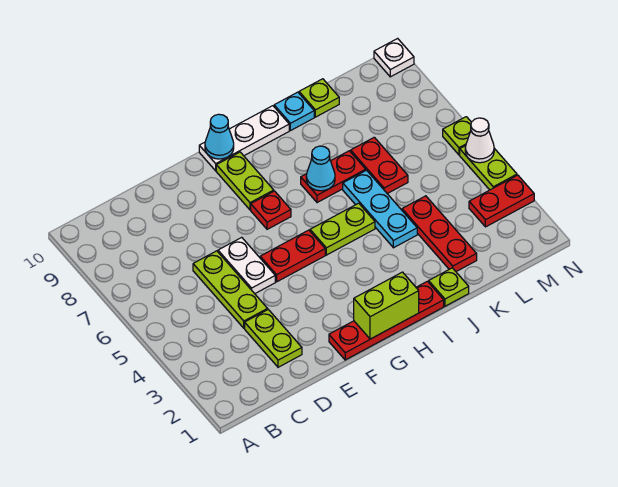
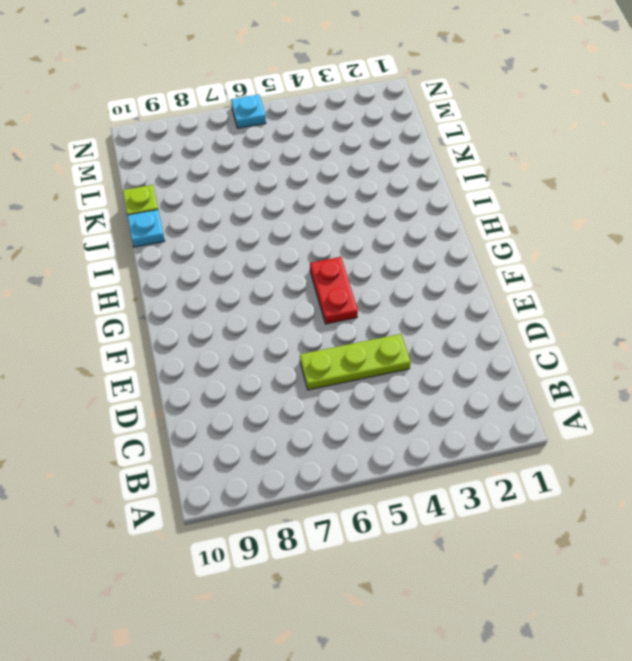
cyan plate N6 level 1 -> lime plate N6 level 1
none -> lime plate D2:D3 level 1
none -> white plate E5:E6 level 1
none -> red plate F1:I1 level 1

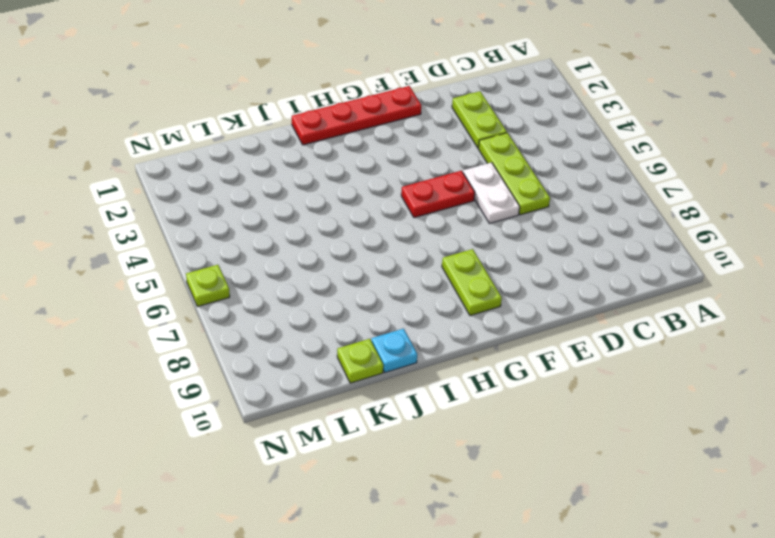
none -> red plate G7 level 1
none -> white plate G10:I10 level 1
none -> lime plate H5:I5 level 1

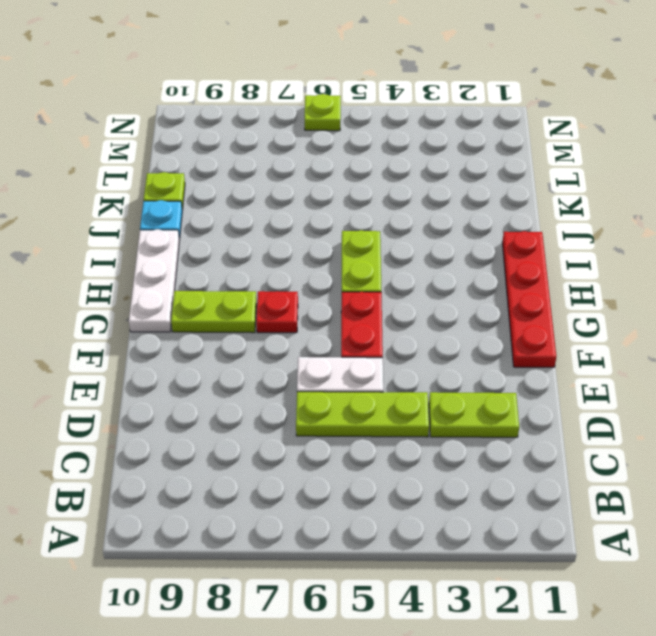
none -> red plate I7:J7 level 1
none -> lime plate J1 level 1
none -> cyan plate J4:J6 level 1

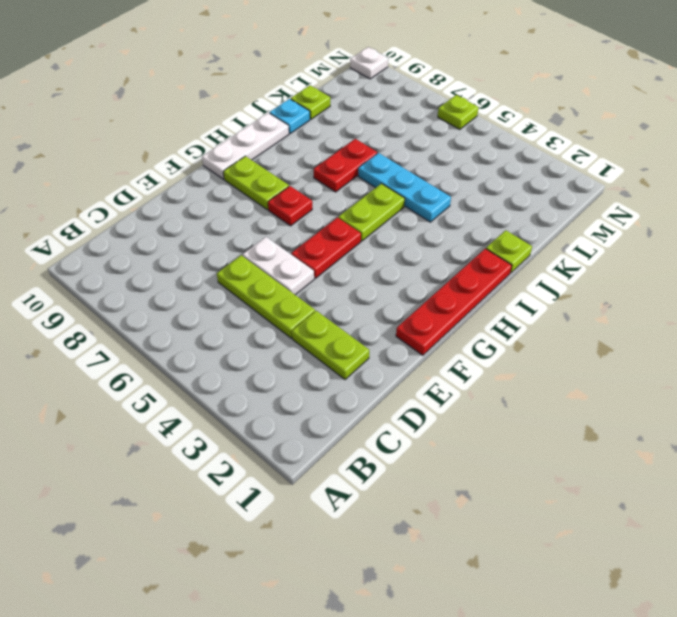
none -> red plate K2:K4 level 1
none -> red plate K6:K7 level 1
none -> red plate M3:N3 level 1

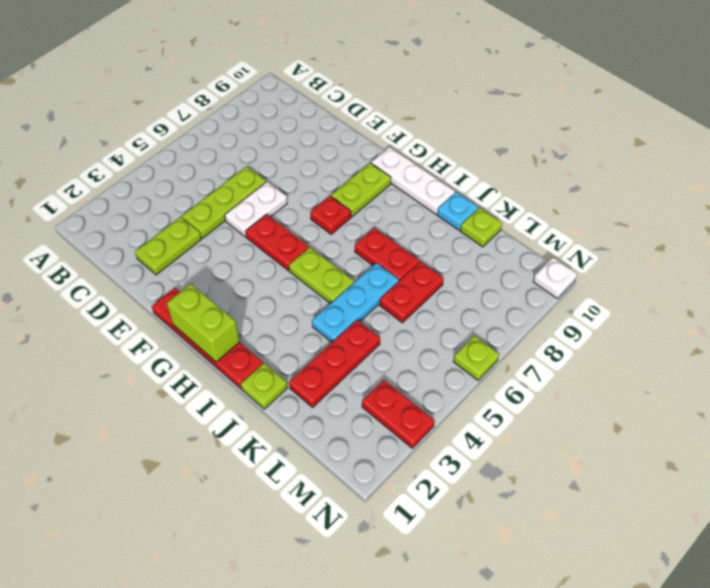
none -> lime plate N4:N5 level 1
none -> cyan cone G10 level 2
none -> cyan cone I7 level 2

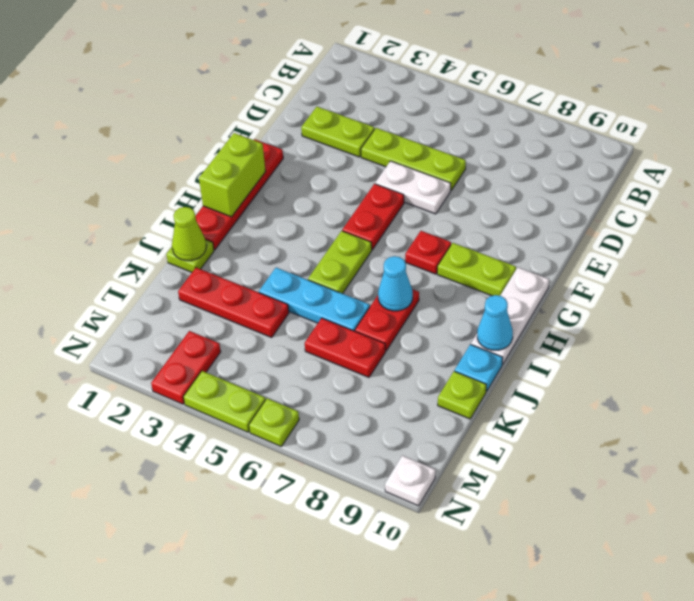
cyan cone I10 level 2 -> cyan cone G10 level 2
lime cone J1 level 2 -> none
none -> white cone N5 level 2

